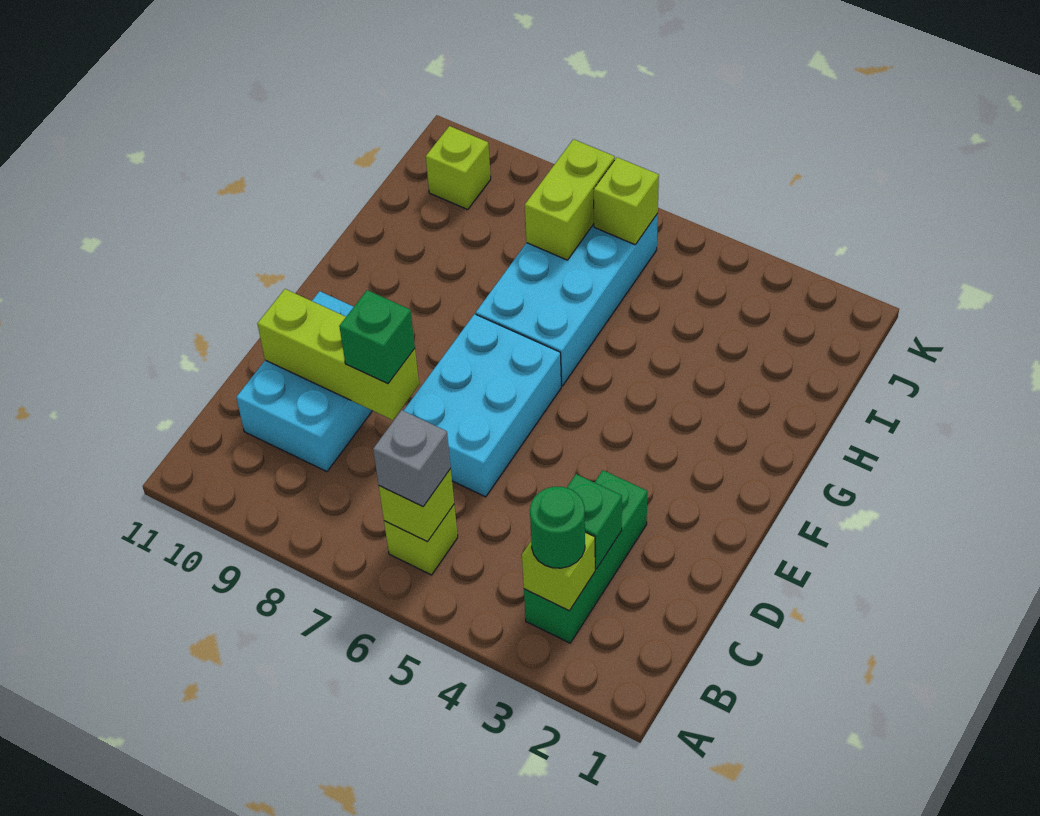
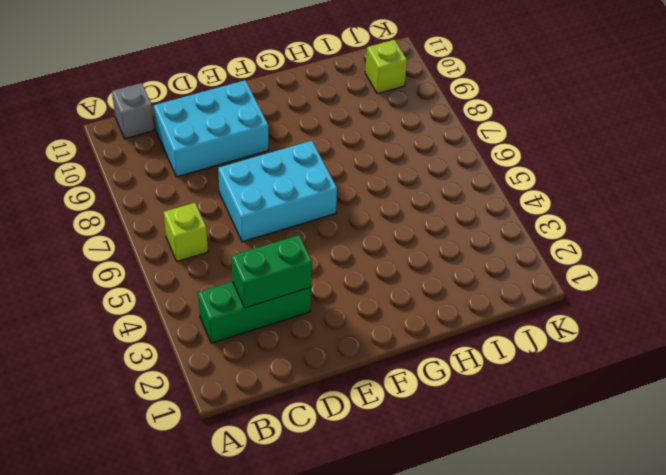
grey brick B11 level 1 -> grey brick B6 level 3
green brick C3:D3 level 2 -> green brick C3 level 2
none -> cyan brick G6:J7 level 1
none -> lime brick B3 level 2
none -> lime brick B6 level 2

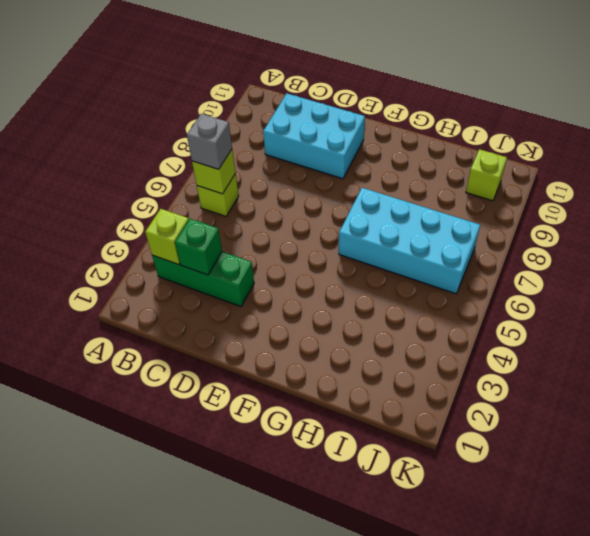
none -> cyan brick D6:F7 level 1
none -> lime brick D8:D10 level 2
none -> lime brick I7:J7 level 2

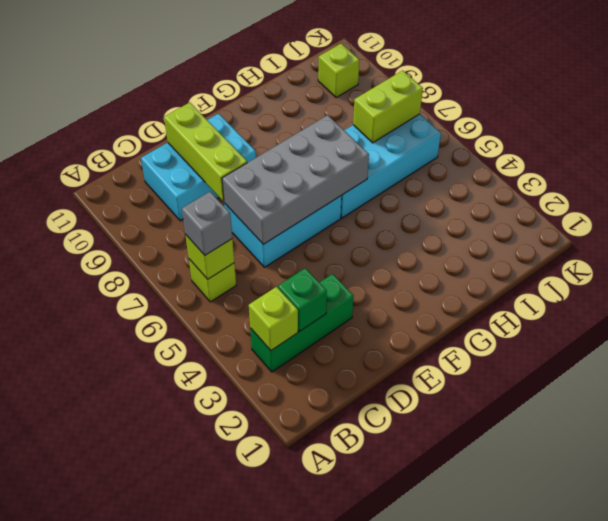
grey brick D6:G7 level 2 -> none
none -> lime brick J6 level 2
none -> green round brick B3 level 3
none -> green brick D8 level 3

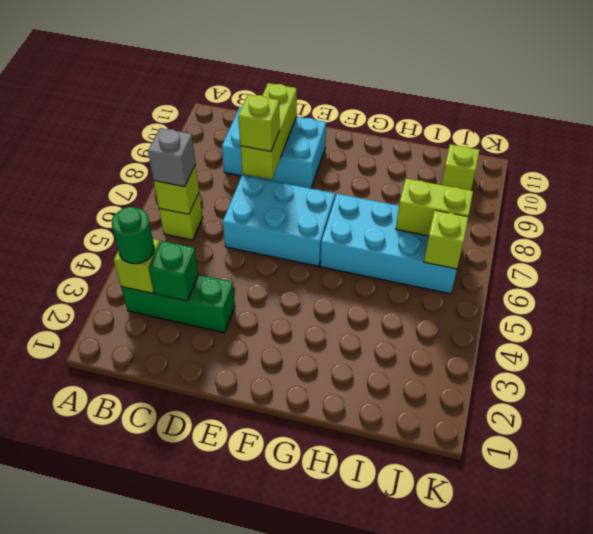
lime brick D8 level 3 -> green brick D8 level 3

